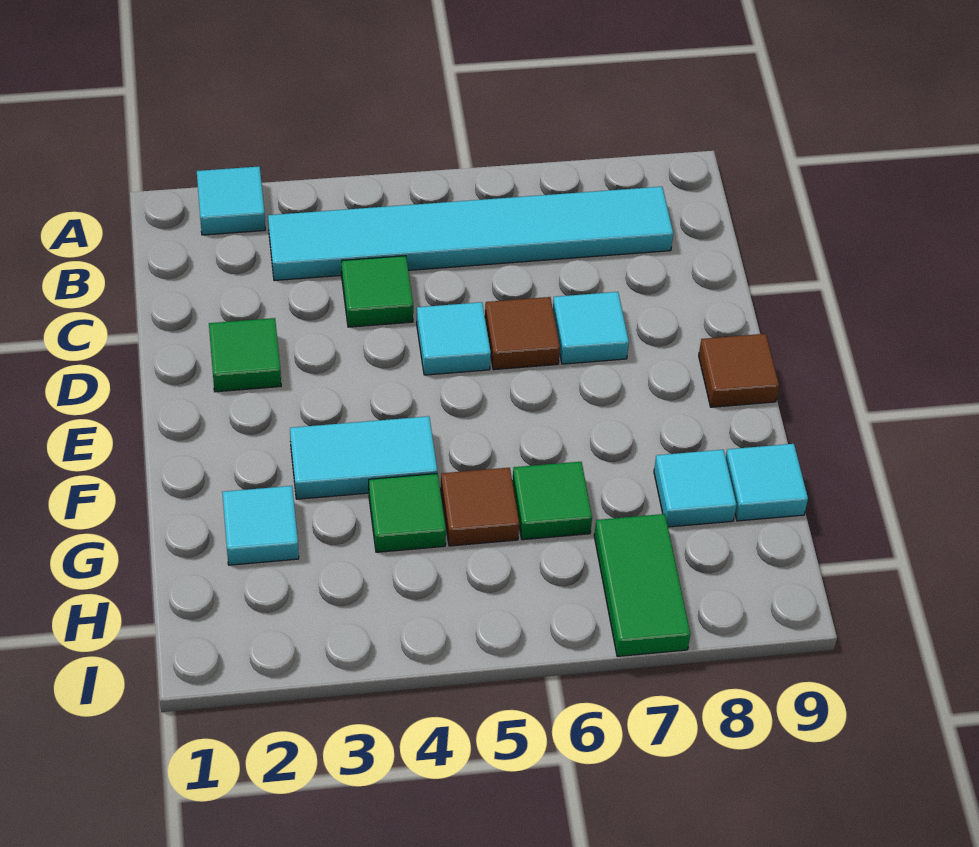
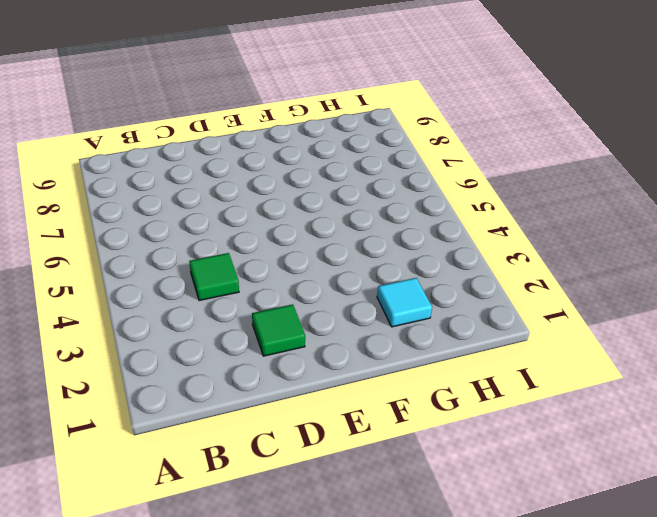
none -> cyan tile A2 level 1
none -> cyan tile B3:B8 level 1
none -> cyan tile D5 level 1

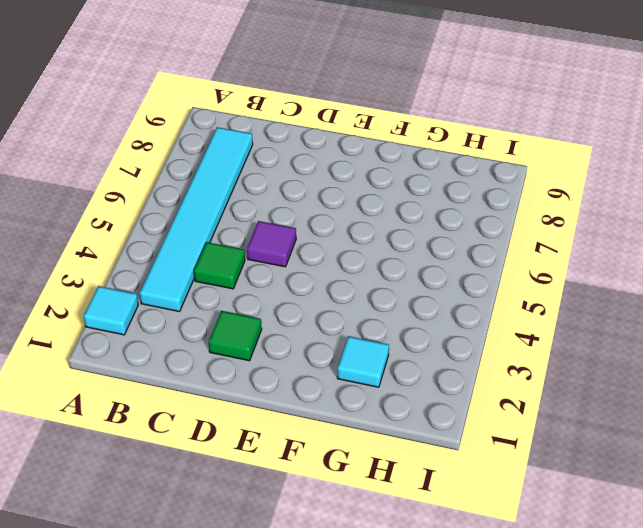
purple tile D5 level 1 -> cyan tile D5 level 1
none -> brown tile D6 level 1
none -> cyan tile D7 level 1
none -> brown tile E9 level 1

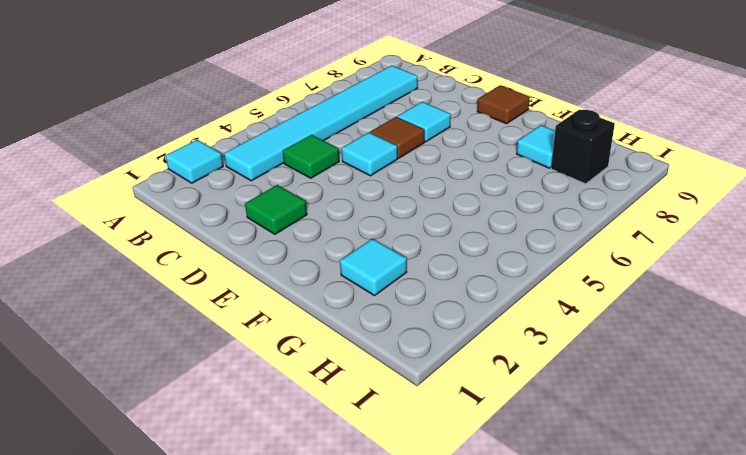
black brick H8 level 1 -> none
none -> cyan tile F3:F4 level 1
none -> green tile G4 level 1
none -> brown tile G5 level 1

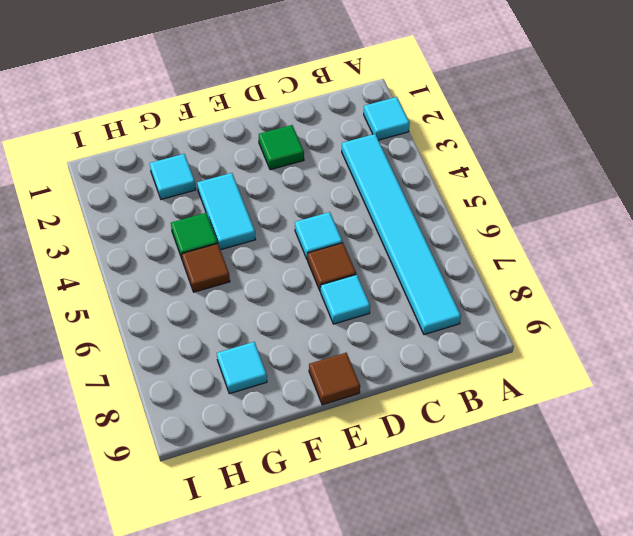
none -> green tile C4 level 1
none -> green tile G6 level 1
none -> cyan tile G9 level 1

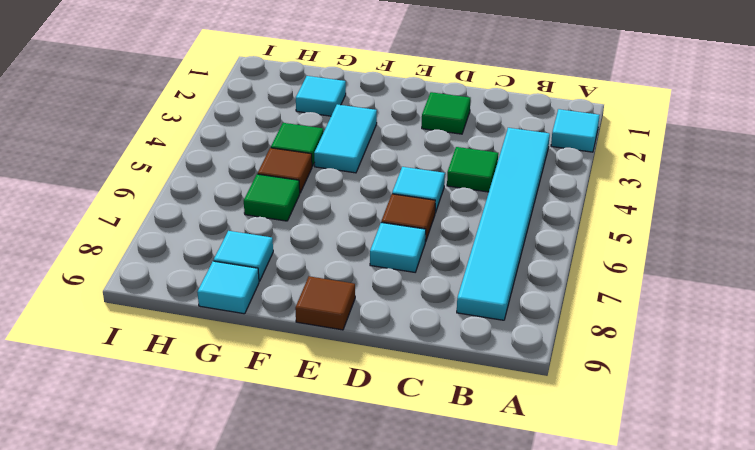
none -> green tile H7:I7 level 1

